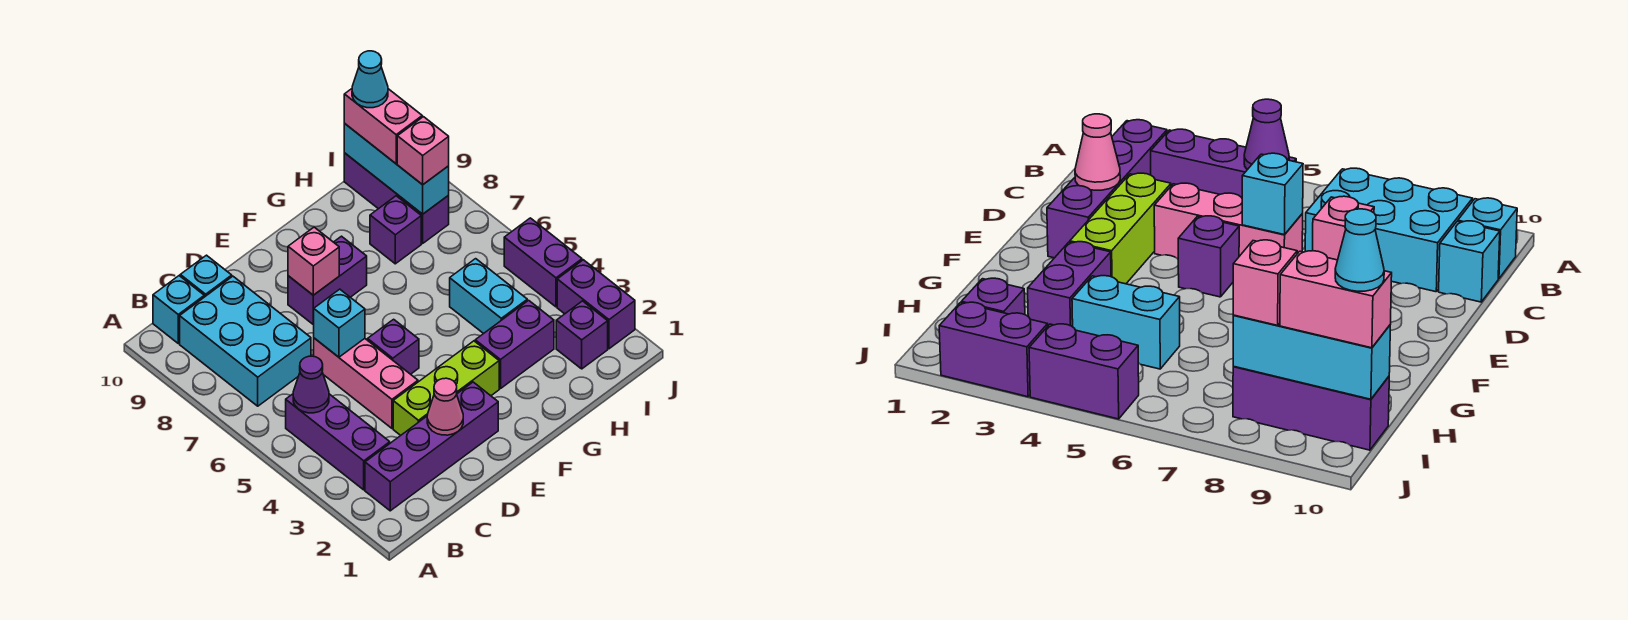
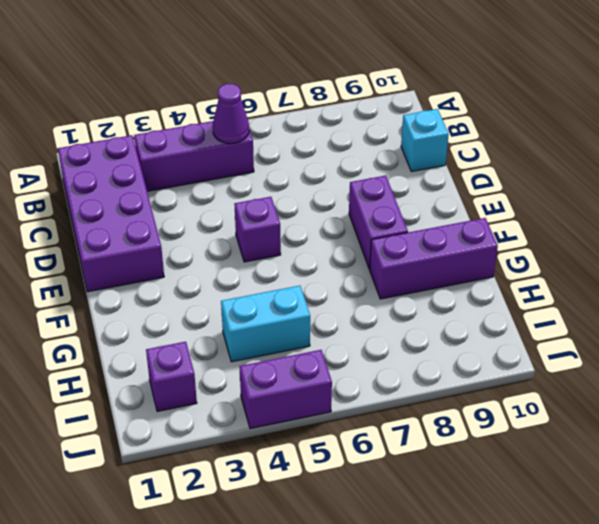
purple brick B1:E2 level 1 -> purple brick B2:E2 level 1
purple brick G8:G10 level 1 -> purple brick I8:I10 level 1
none -> cyan brick B7:C9 level 1
none -> cyan brick B10 level 1
none -> lime brick D3:F3 level 1

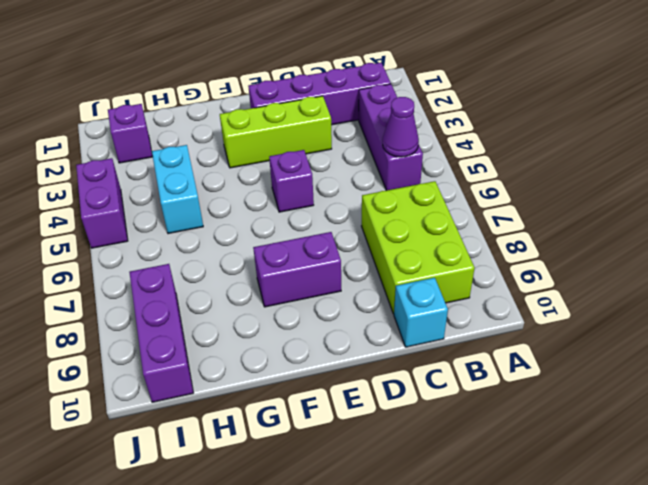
lime brick B7:C9 level 1 -> cyan brick B7:C9 level 1
none -> cyan brick B10 level 1
none -> pink brick D4:D6 level 1
none -> purple brick G3:H3 level 1

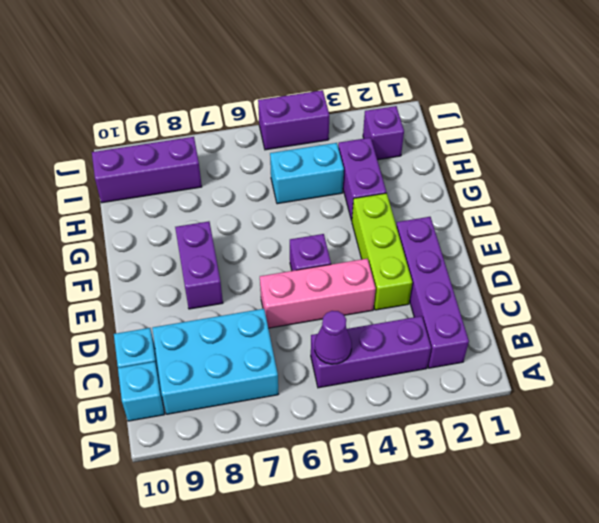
none -> purple brick H8 level 1
none -> purple brick J2:J3 level 1
none -> pink cone D2 level 2

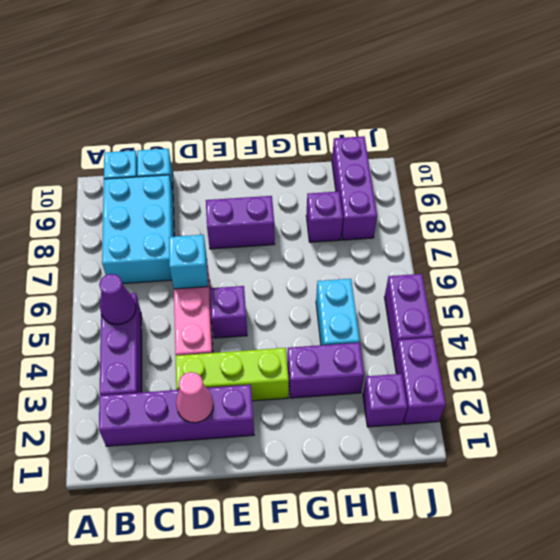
none -> pink brick E8 level 2
none -> cyan brick I8:I10 level 2
none -> pink brick I8 level 3

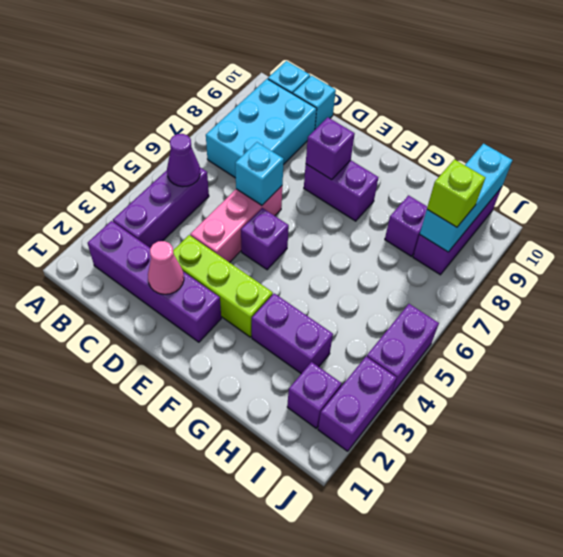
purple brick E8 level 2 -> pink brick E8 level 2
lime brick I8 level 3 -> pink brick I8 level 3
none -> cyan brick H4:H5 level 1
none -> pink brick I9:I10 level 3
none -> cyan cone I10 level 4

